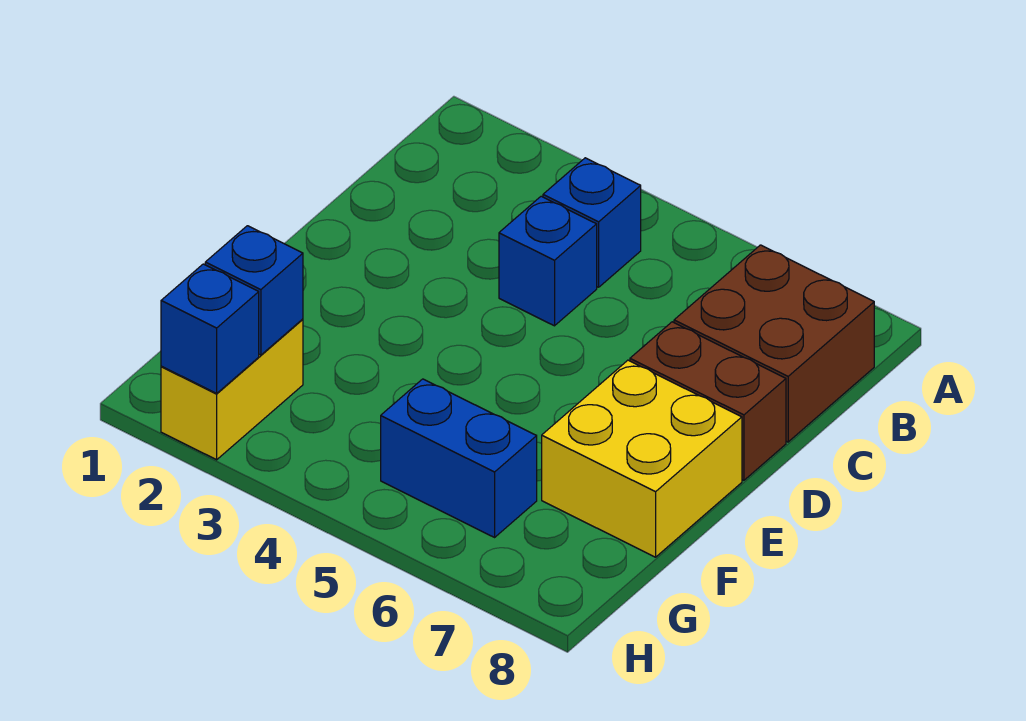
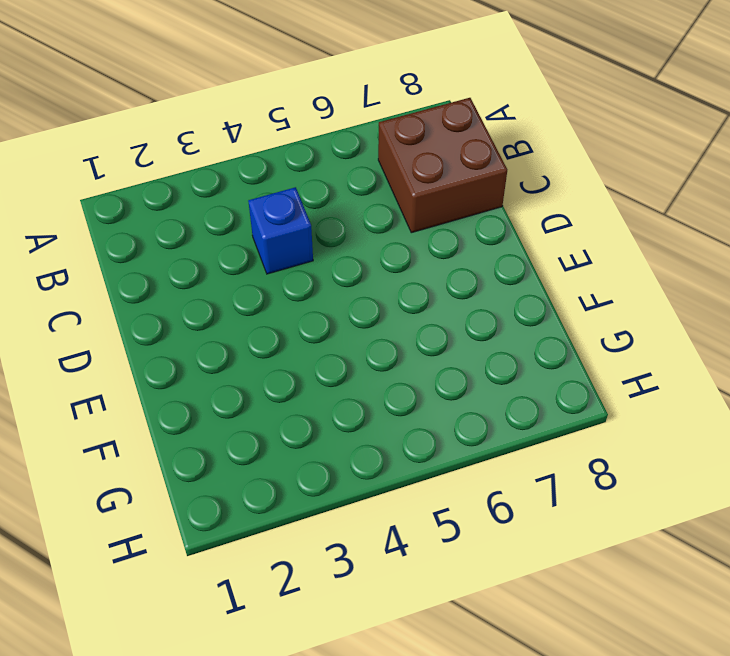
none -> blue brick B4 level 1
none -> brown brick D7:D8 level 1

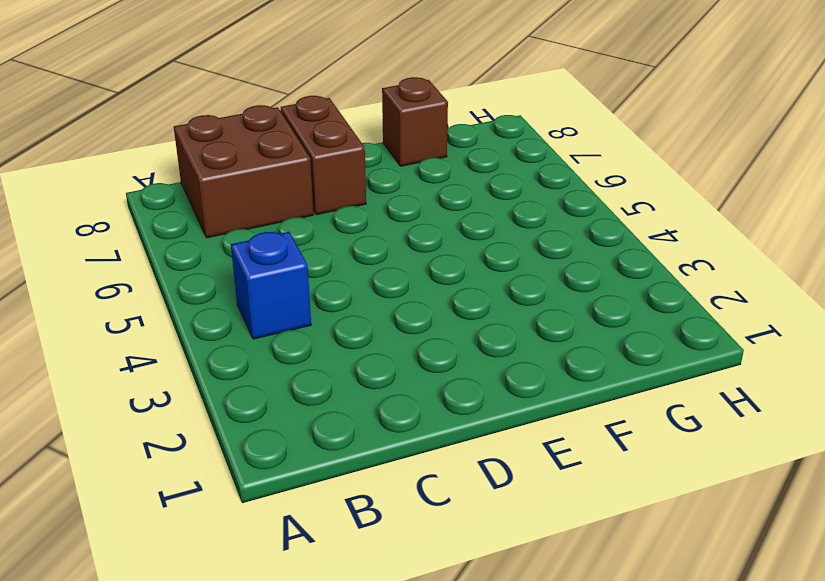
brown brick F8 level 1 -> yellow brick E7:F8 level 1
none -> blue brick C4 level 1
none -> yellow brick G2:H2 level 1

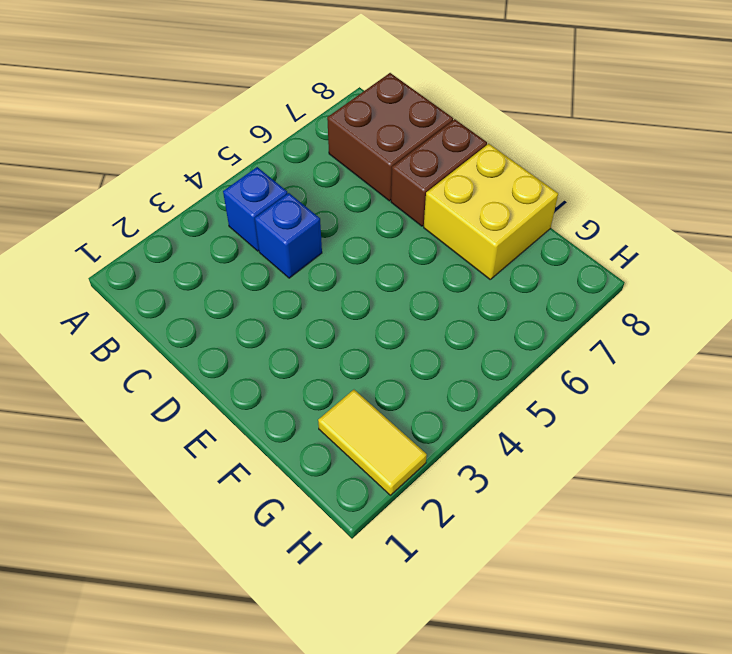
yellow tile G2:H2 level 1 -> yellow brick G2:H2 level 1
none -> blue brick G5:G6 level 1
none -> blue brick G2 level 2

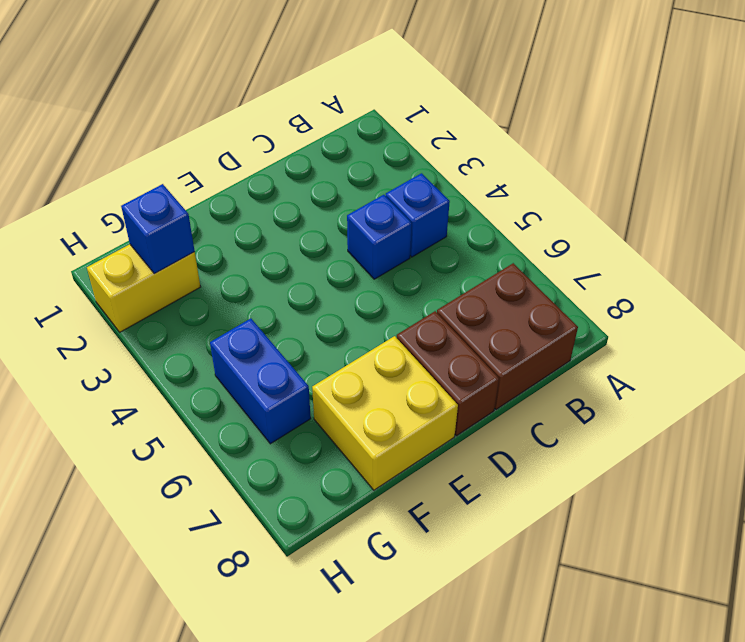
none -> blue brick H2 level 2

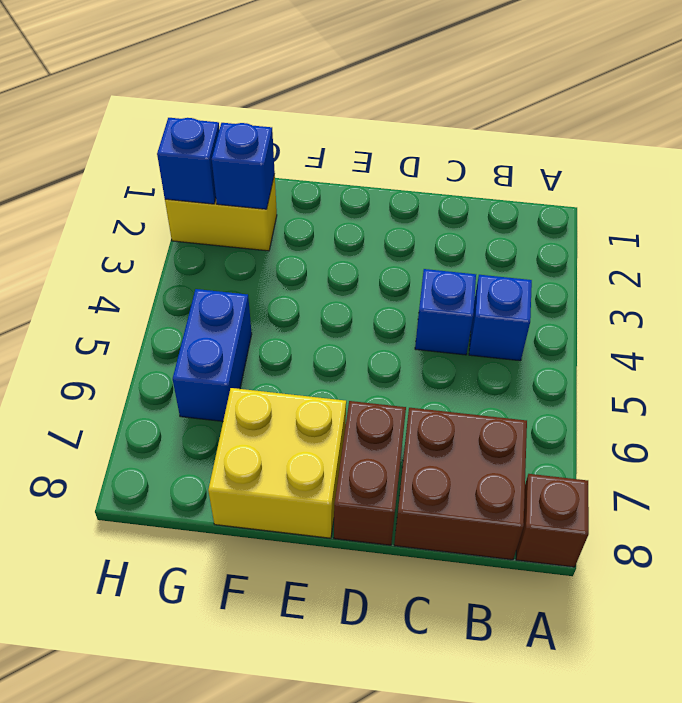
brown brick A8 level 1 -> none

